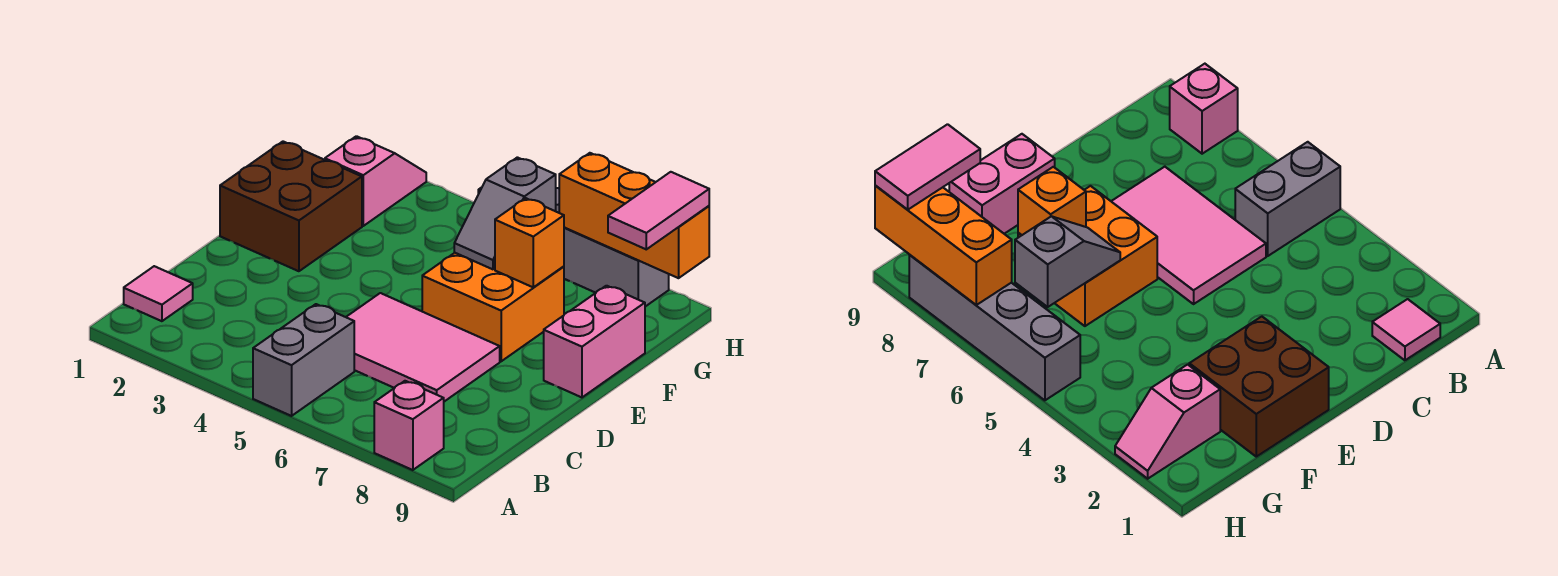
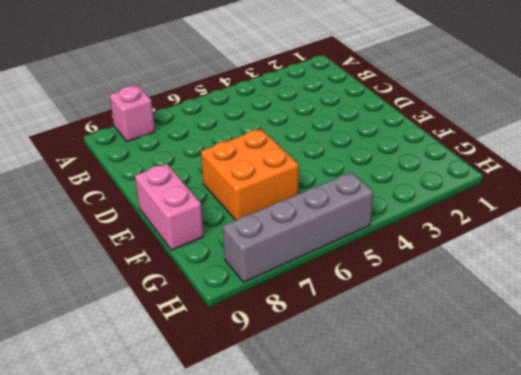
none -> grey brick A5:B5 level 1
none -> pink tile B1 level 1
none -> pink tile C5:D7 level 1

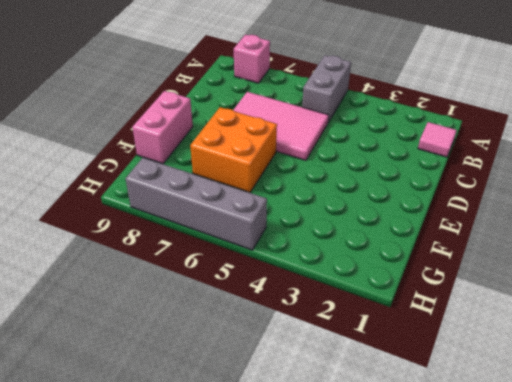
none -> brown brick E1:F2 level 1
none -> pink slope G2:H2 level 1 top G
none -> grey slope F6:G6 level 2 top G

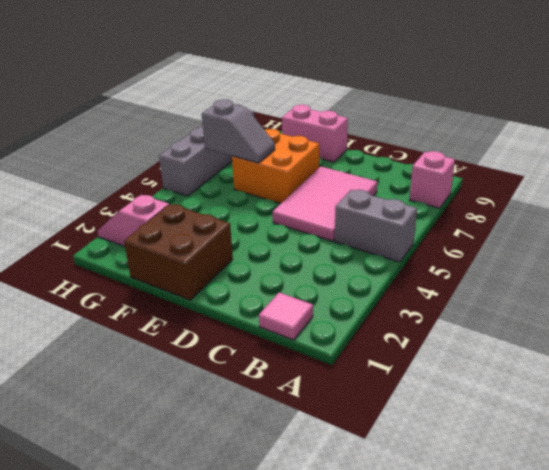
none -> orange brick F7 level 2
none -> orange brick H7:H9 level 2
none -> pink tile G9:H9 level 3

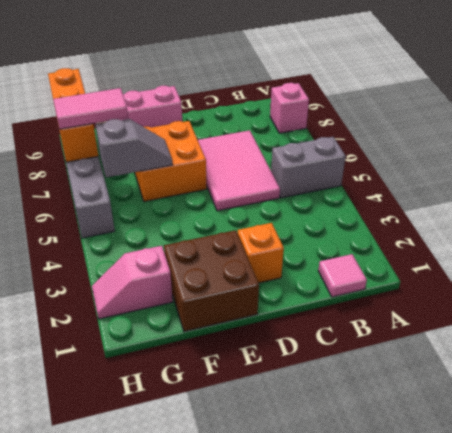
orange brick D2 level 1 -> orange brick F7 level 2
pink tile G7:H7 level 3 -> pink tile G9:H9 level 3

